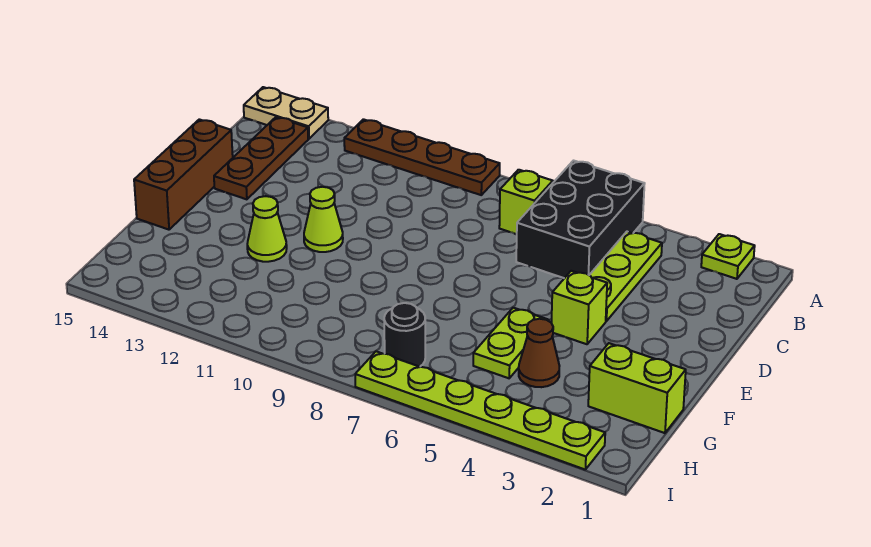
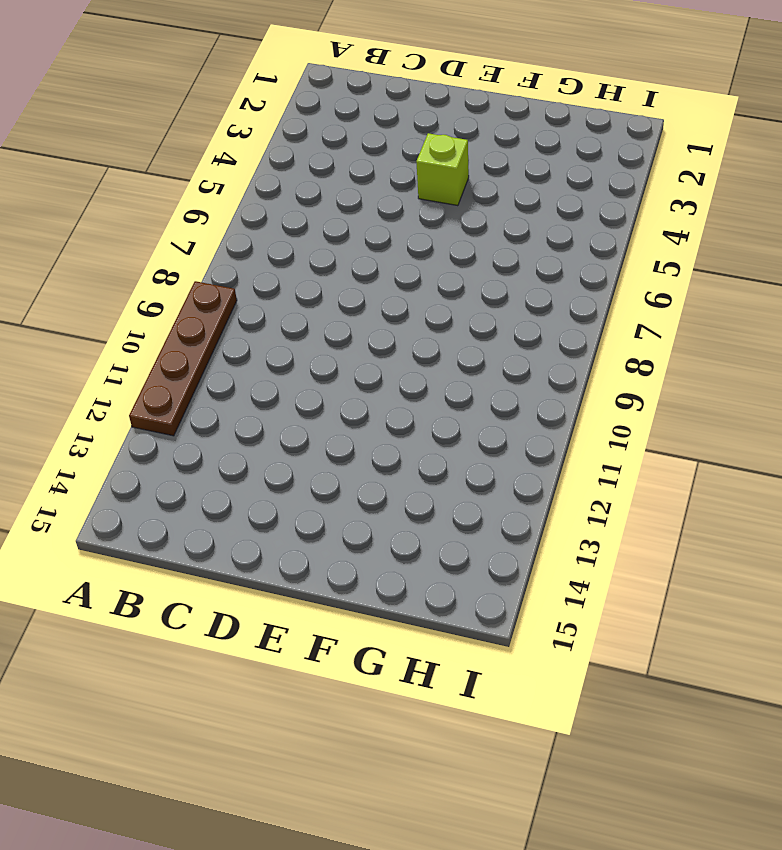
none -> lime plate A2 level 1
none -> black brick A5:C6 level 1
none -> tan plate A14:A15 level 1

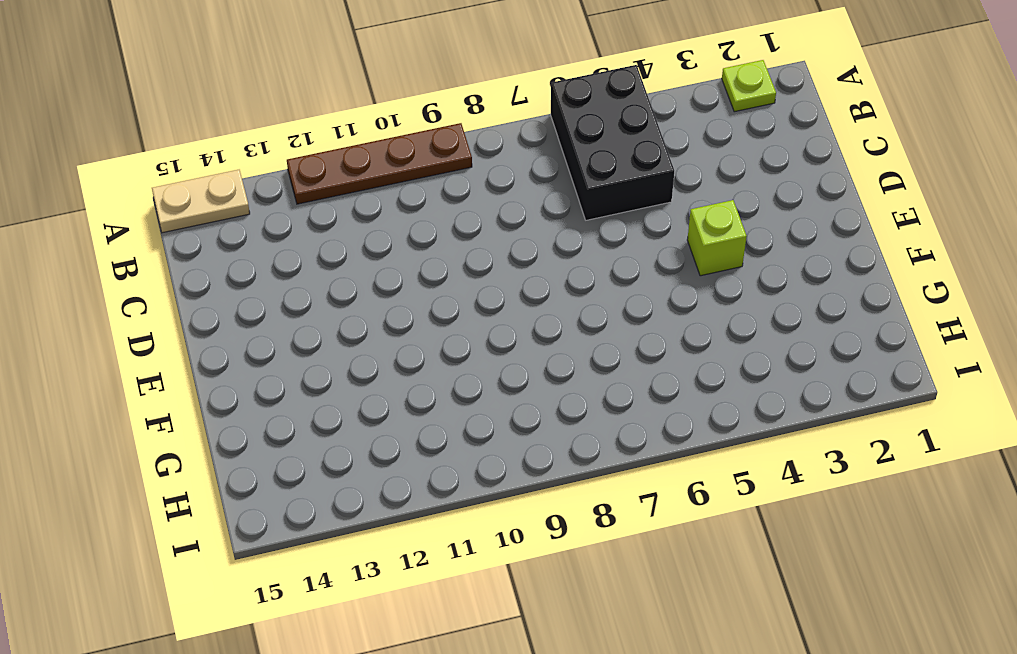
none -> lime plate B4:D4 level 1
none -> lime brick B7 level 1
none -> brown plate B14:D14 level 1

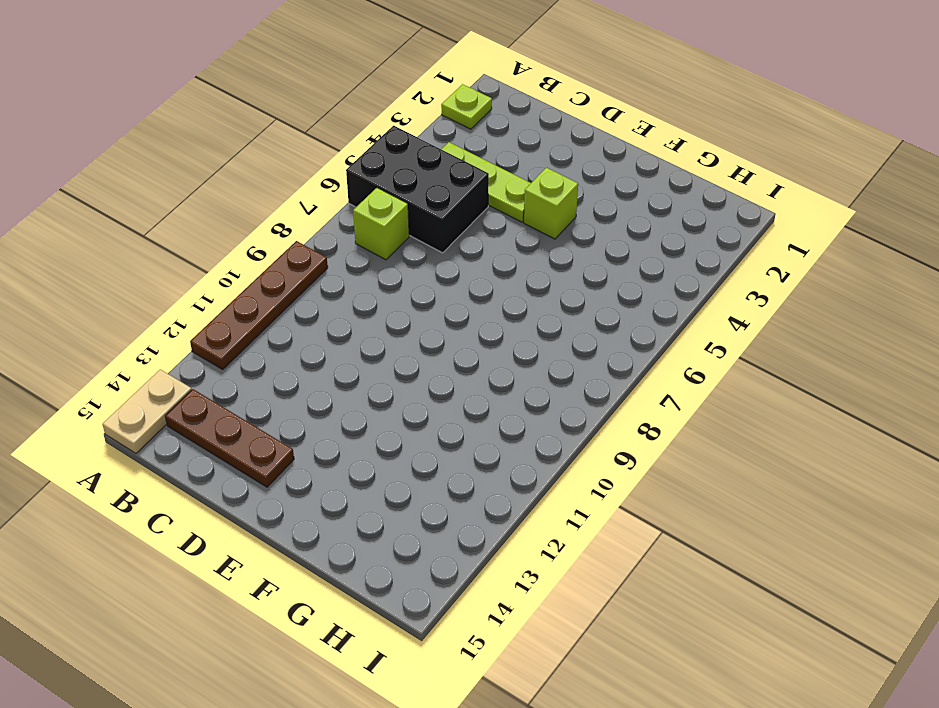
none -> brown brick D15:F15 level 1
none -> lime cone E11 level 1
none -> lime plate F5:G5 level 1

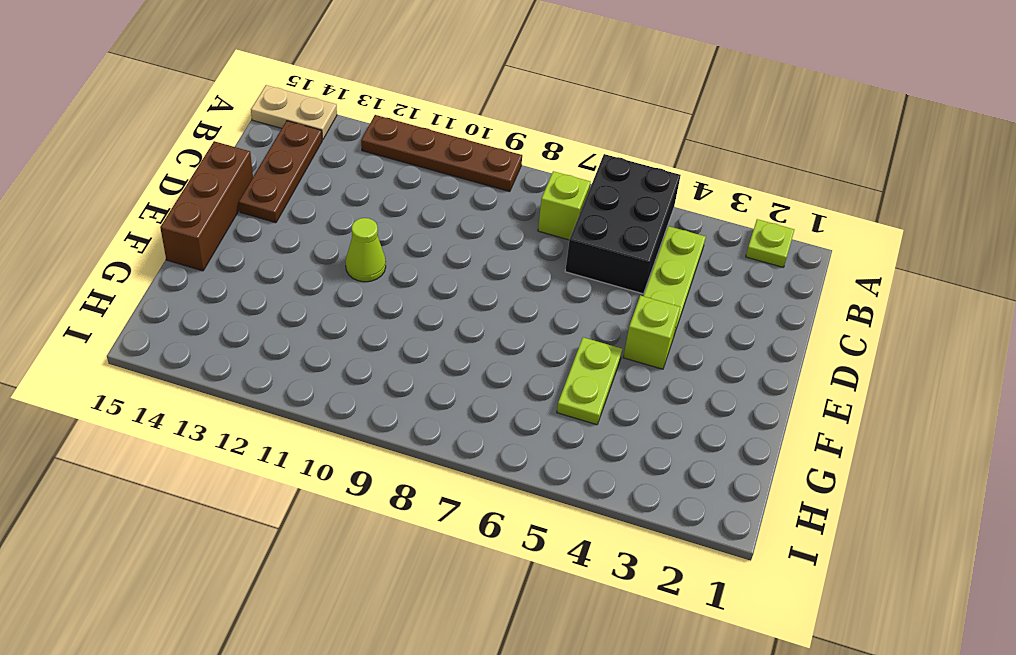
none -> lime cone F12 level 1
none -> lime brick G1:G2 level 1
none -> brown cone G4 level 1

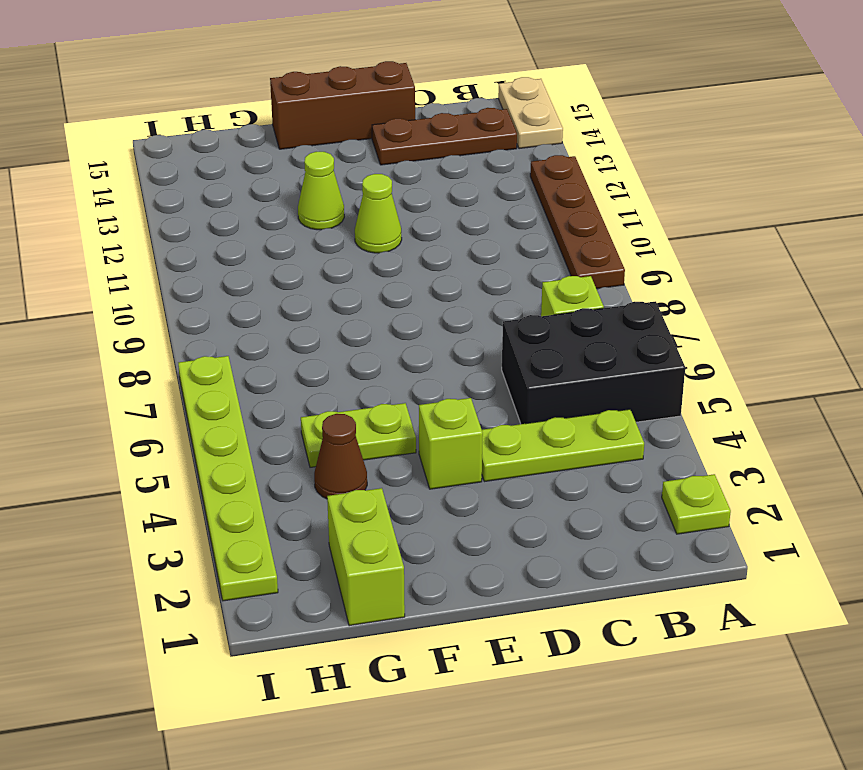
none -> black round brick H7 level 1

